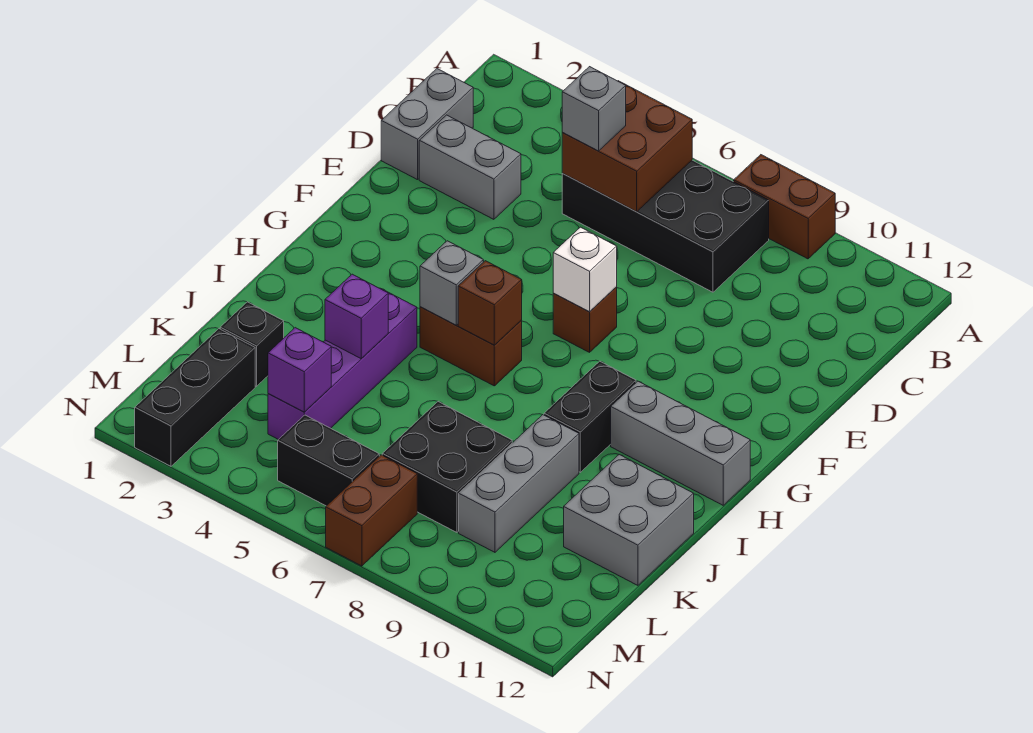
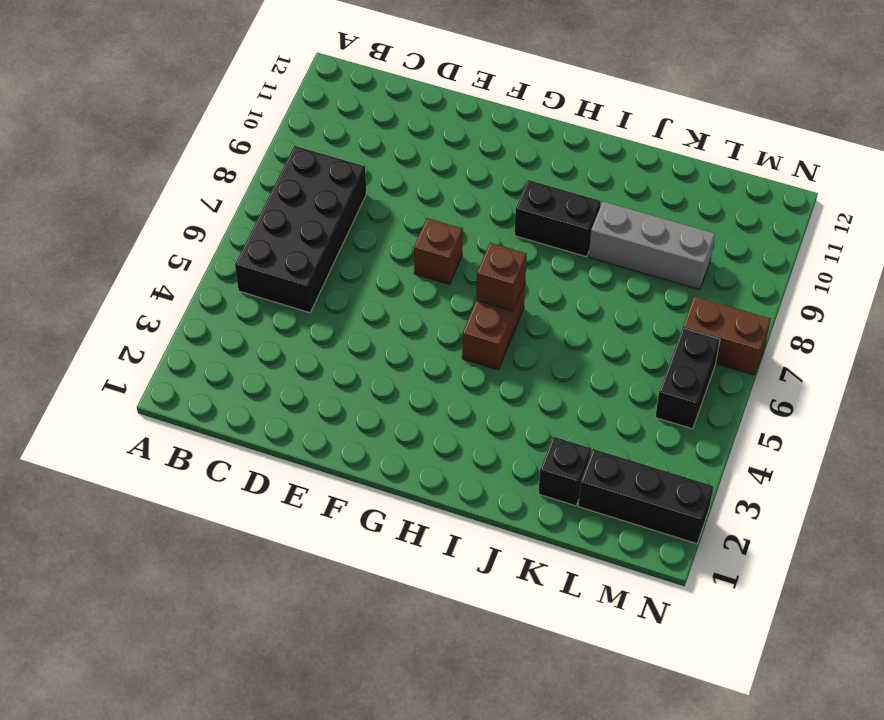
none -> brown brick A8:A9 level 1
none -> grey brick C1:D1 level 1
none -> grey brick D2:D3 level 1

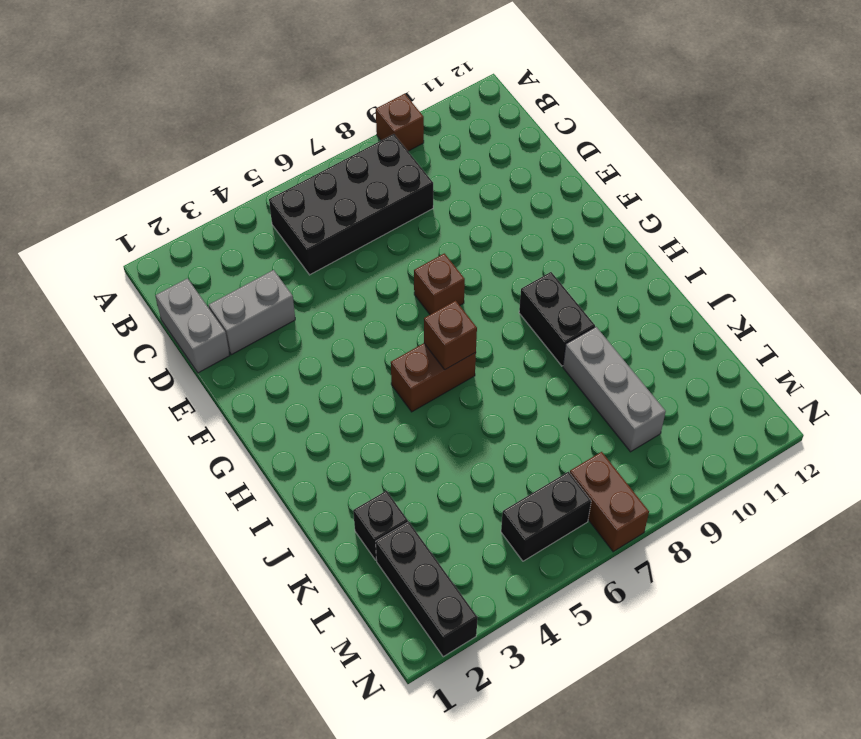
brown brick A9 level 1 -> brown brick A8:A9 level 1
none -> grey brick H10:H12 level 1
none -> purple brick I4:L4 level 1
none -> grey brick J11:K12 level 1

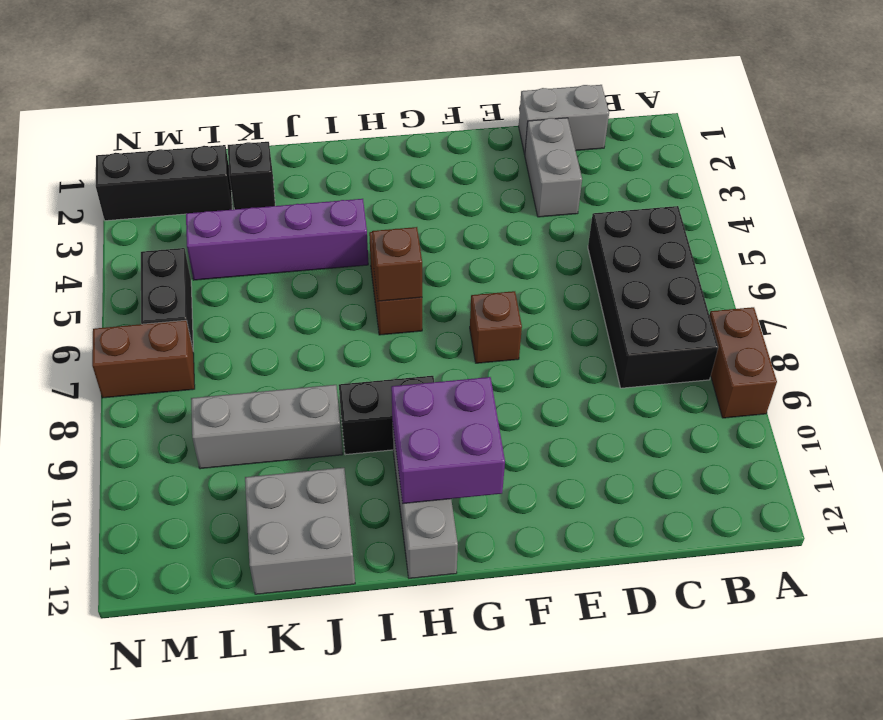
purple brick G10:H11 level 2 -> none
none -> black brick K7:L8 level 1
none -> brown brick B5:C6 level 2
none -> white brick F7 level 2

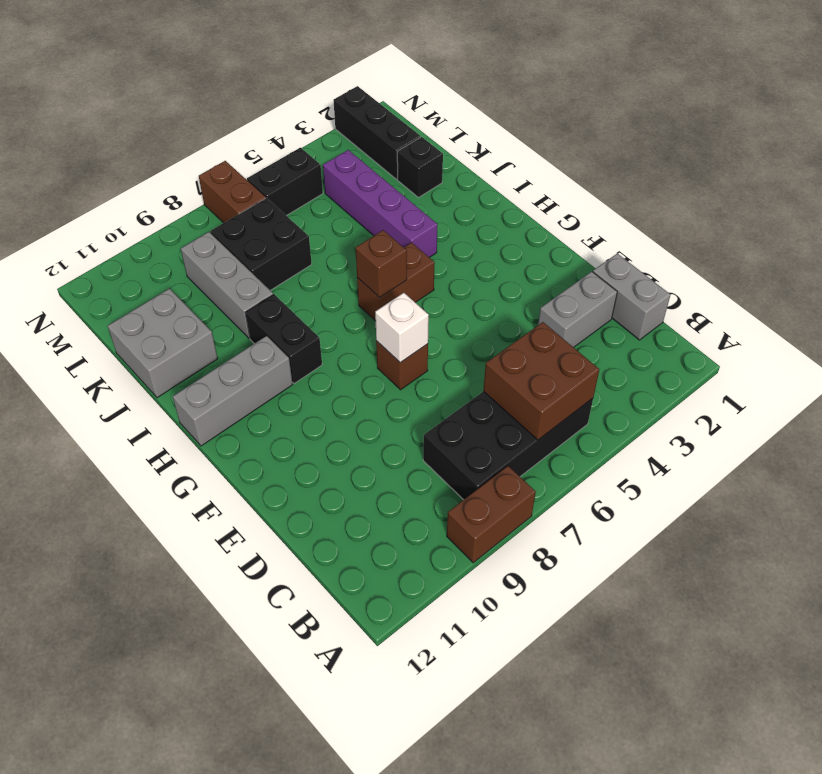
none -> grey brick H5 level 2
none -> purple brick J4 level 2
none -> purple brick L4 level 2

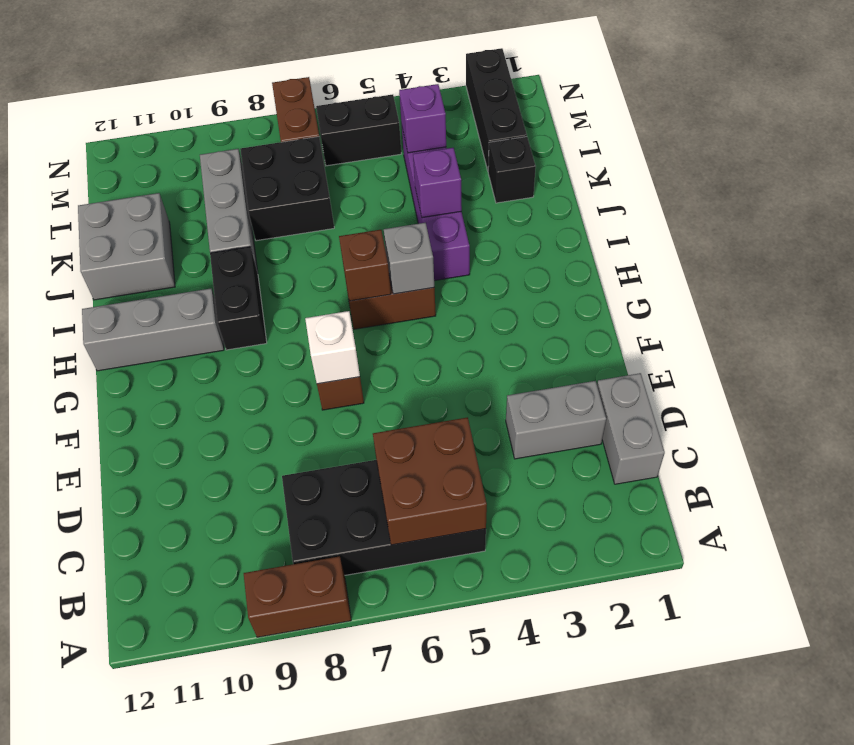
none -> grey brick C5 level 3

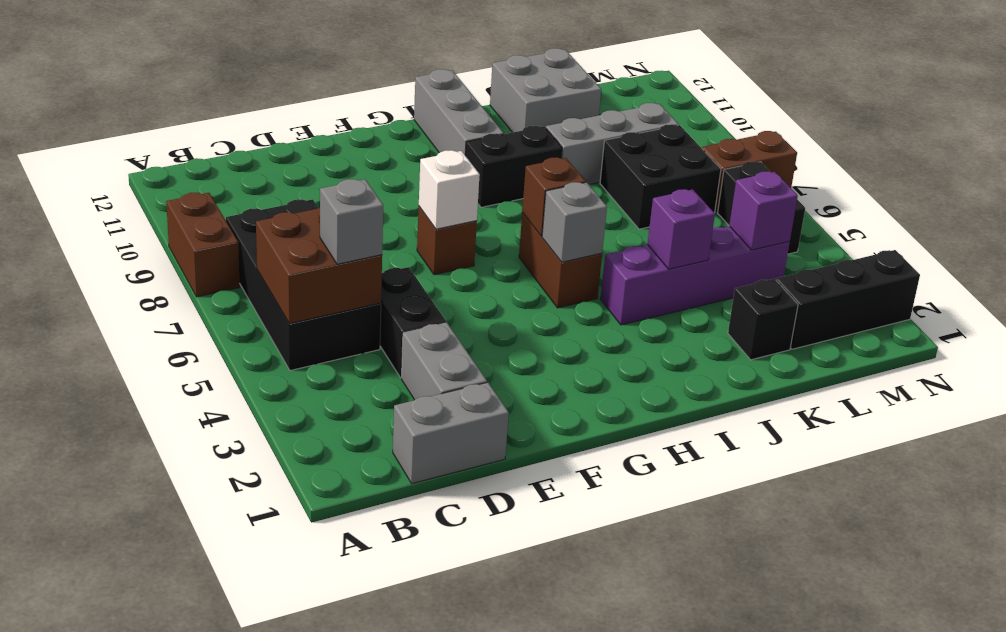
black brick D4:D5 level 1 -> none

